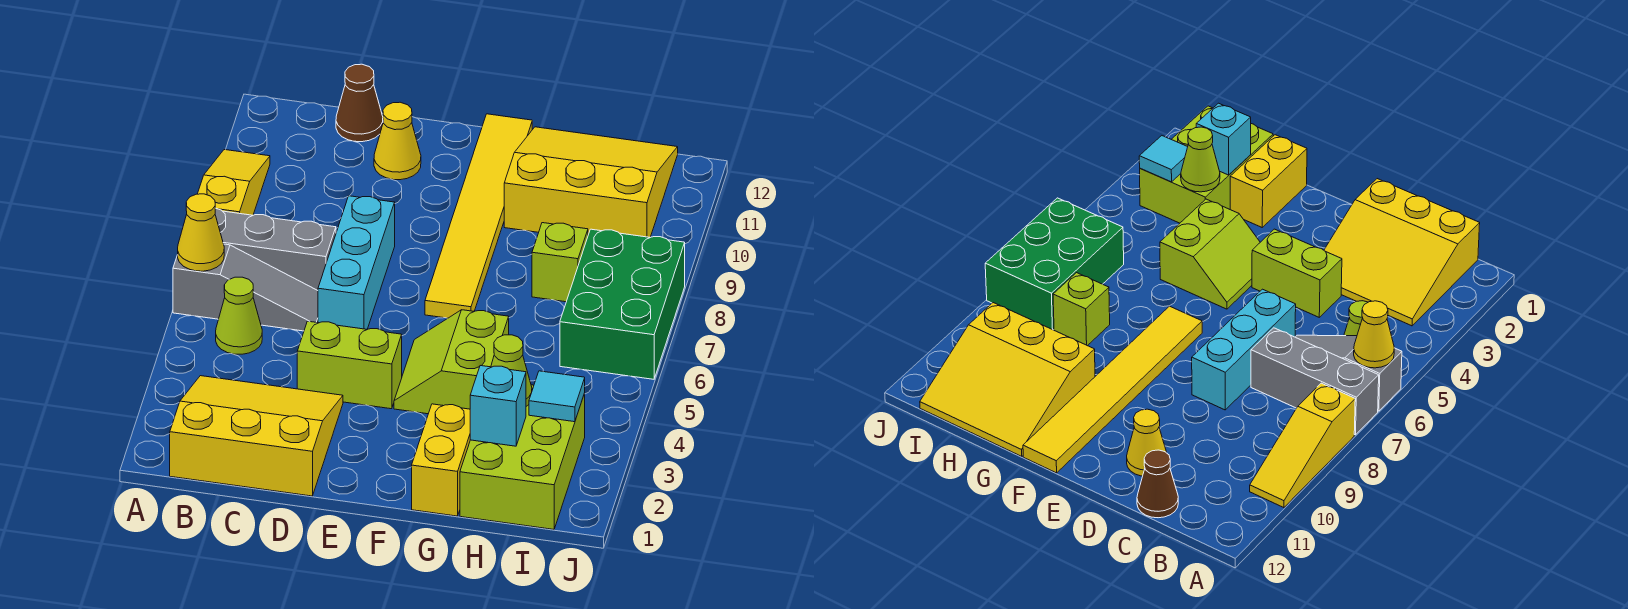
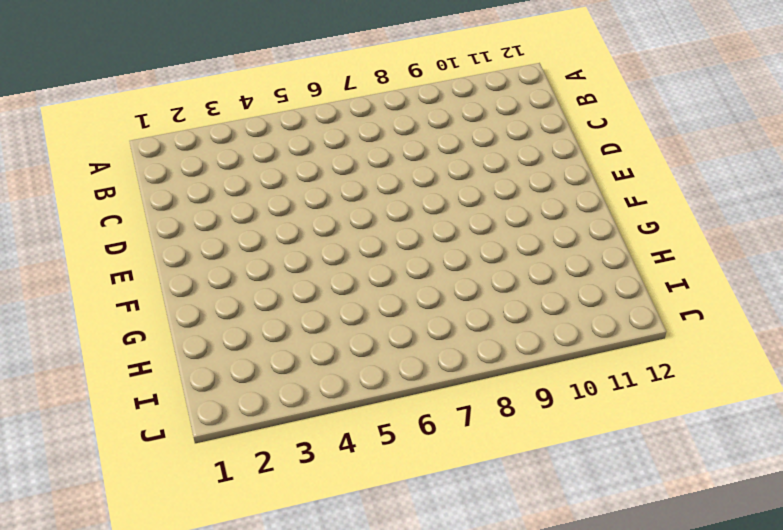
none -> grey slope A6:C6 level 1 top A
none -> grey brick A7:C7 level 1
none -> yellow slope A8:A10 level 1 top 8

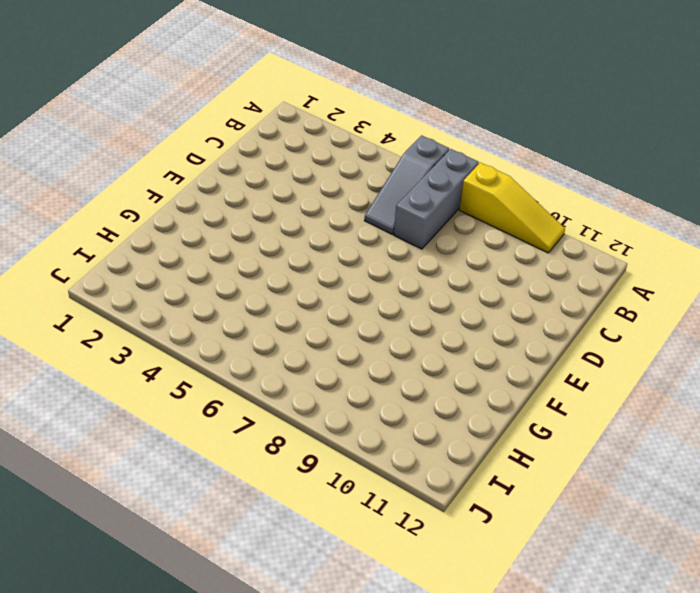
none -> yellow slope B1:D3 level 1 top 1
none -> lime cone B5 level 1
none -> brown cone C12 level 1

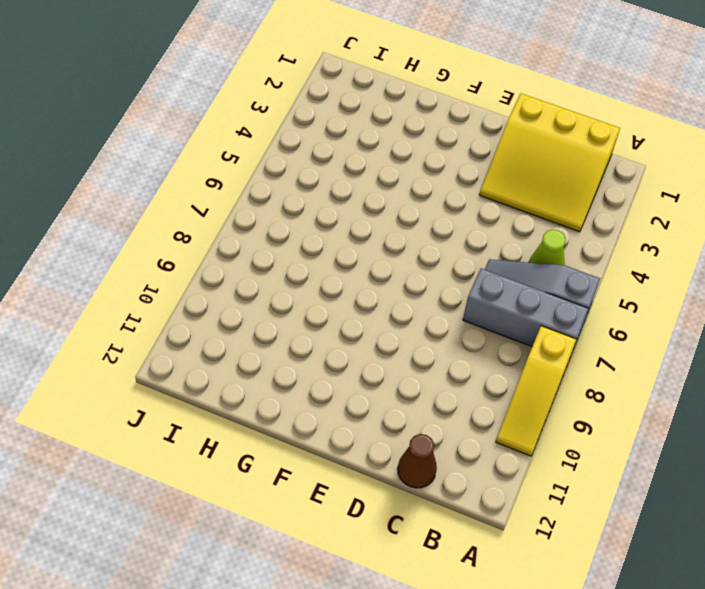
none -> lime brick D4:E4 level 1
none -> cyan brick D6:D8 level 1
none -> yellow cone D11 level 1

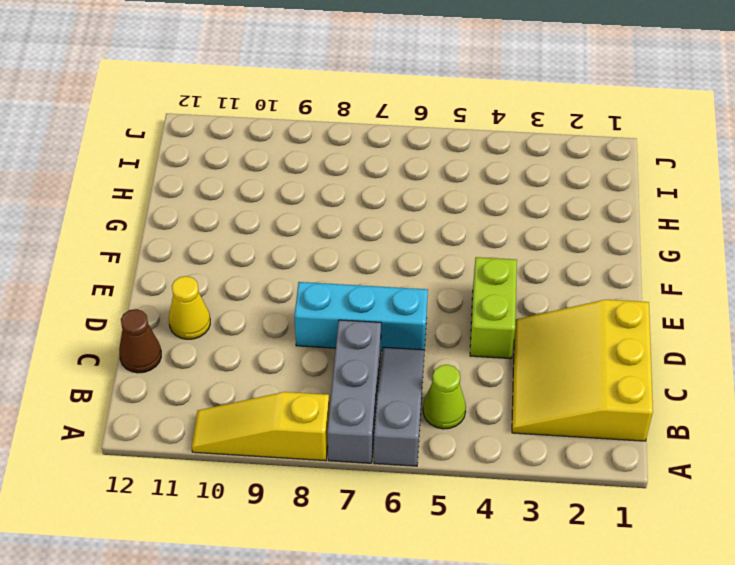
none -> lime slope F4:G5 level 1 top G
none -> yellow tile F7:F12 level 1
none -> yellow brick G1:G2 level 1

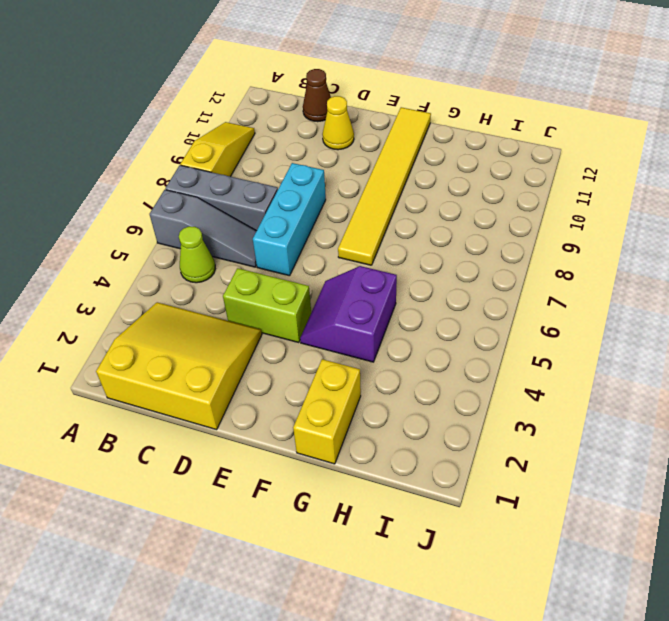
purple slope F4:G5 level 1 top G -> lime slope F4:G5 level 1 top G
none -> yellow slope G10:I12 level 1 top 10
none -> lime brick H1:I3 level 1
none -> lime brick H8 level 1

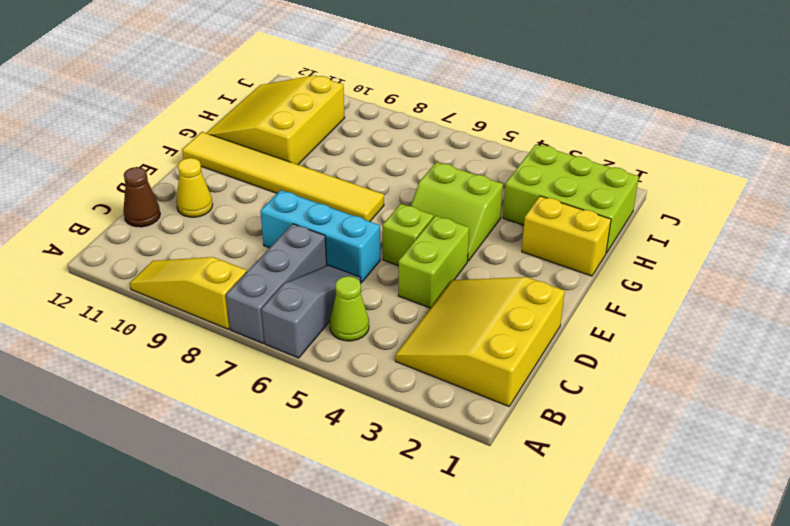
lime brick E5 level 1 -> lime brick H8 level 1
none -> green brick I6:J8 level 1
none -> yellow cone A6 level 2
none -> cyan brick H2 level 2

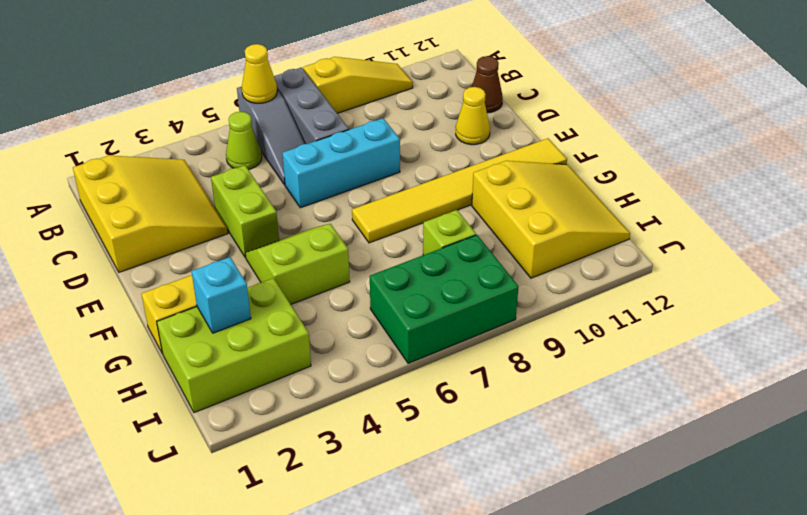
none -> lime cone H3 level 2
none -> cyan tile I3 level 2

